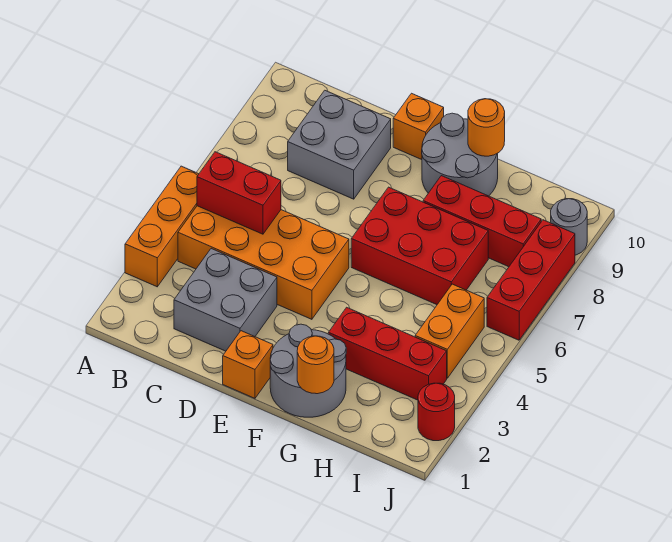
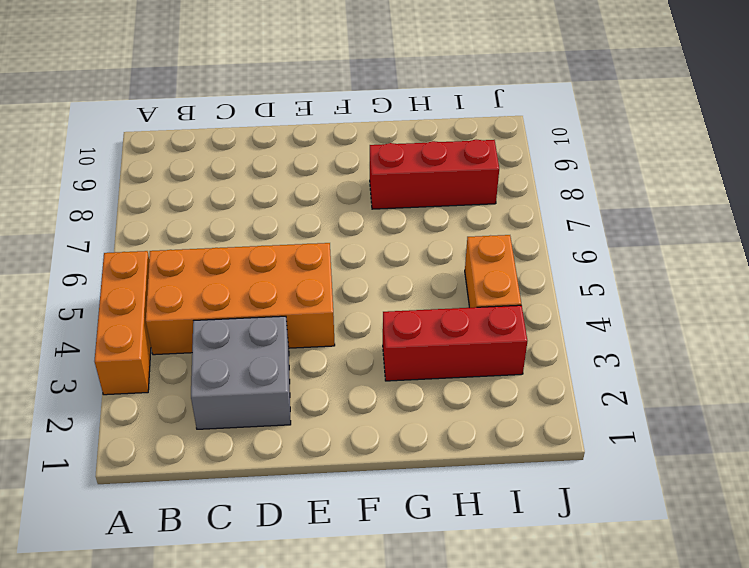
none -> grey brick C8:D9 level 1
none -> orange brick E1 level 1
none -> orange brick E10 level 1

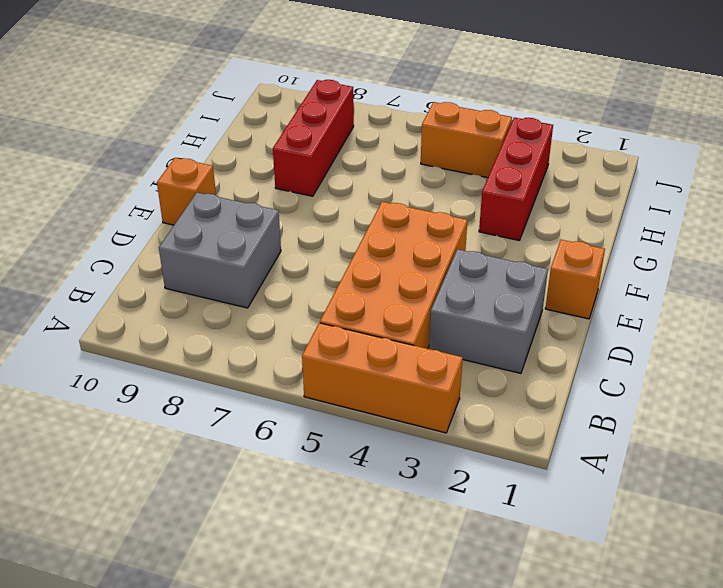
none -> grey round brick F1:G2 level 1
none -> red brick F6:H7 level 1
none -> grey round brick F9:G10 level 1

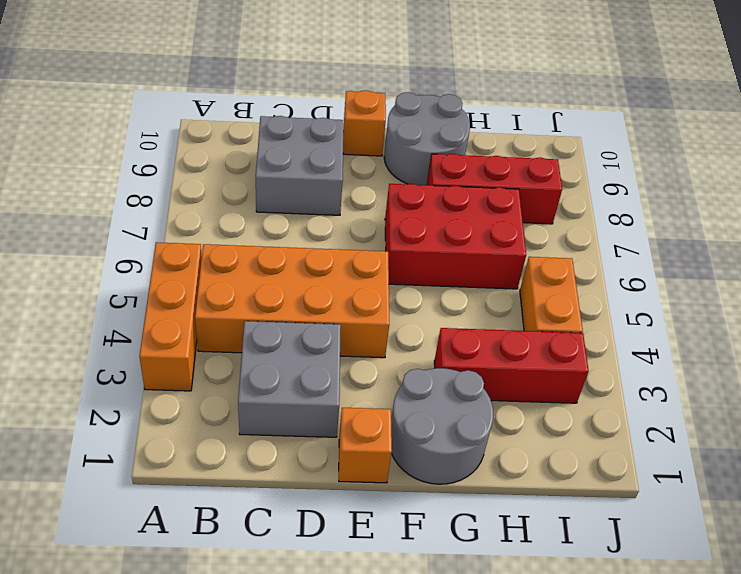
none -> red round brick J2 level 1
none -> red brick J6:J8 level 1
none -> grey round brick J9 level 1

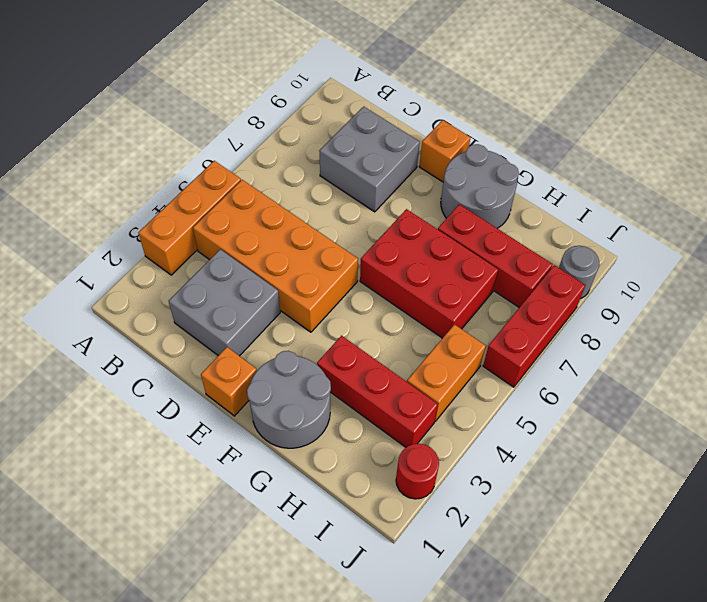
none -> red brick B5:C5 level 2
none -> orange round brick G1 level 2
none -> orange round brick G10 level 2

